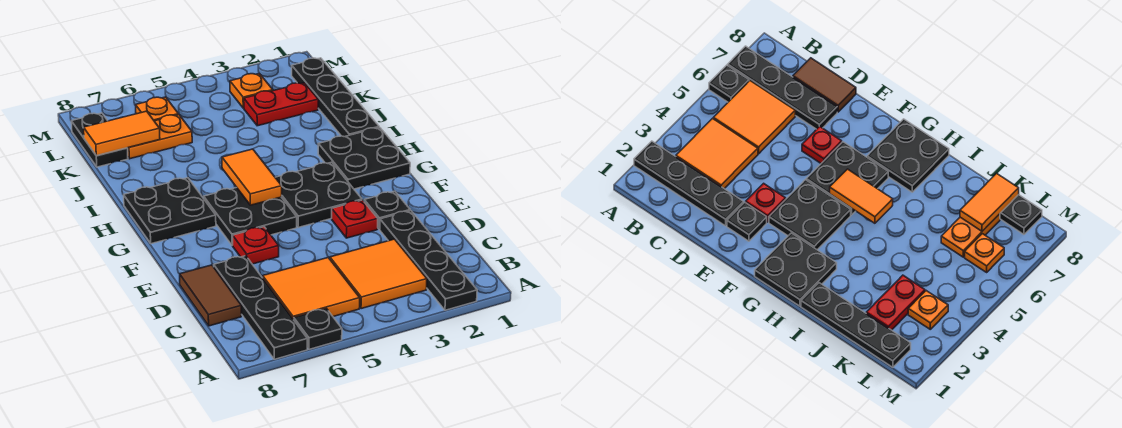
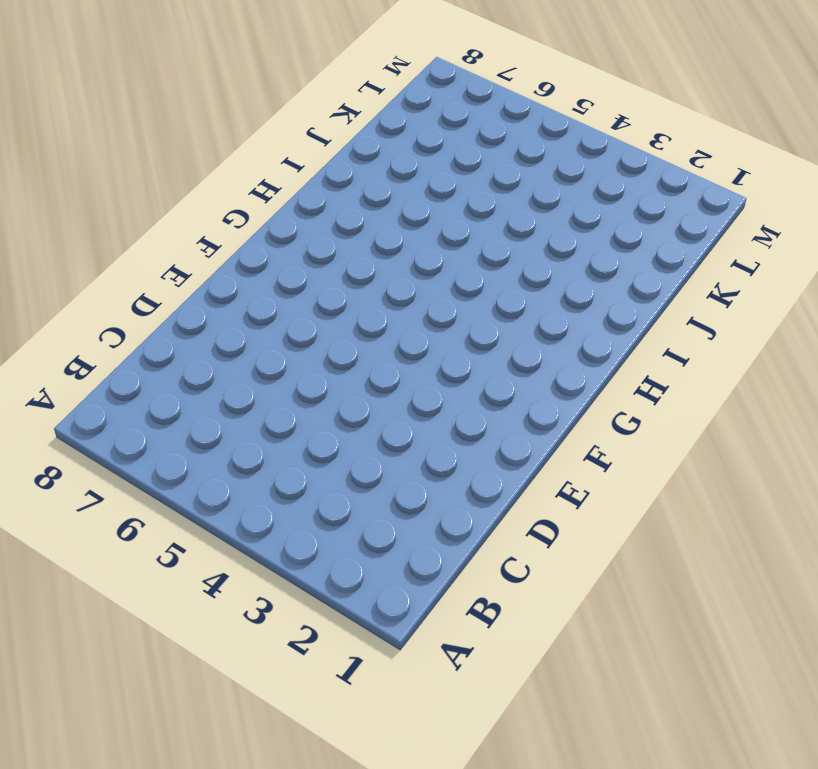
none -> black plate A2:D2 level 1
none -> black plate A6 level 1
none -> black plate A7:D7 level 1

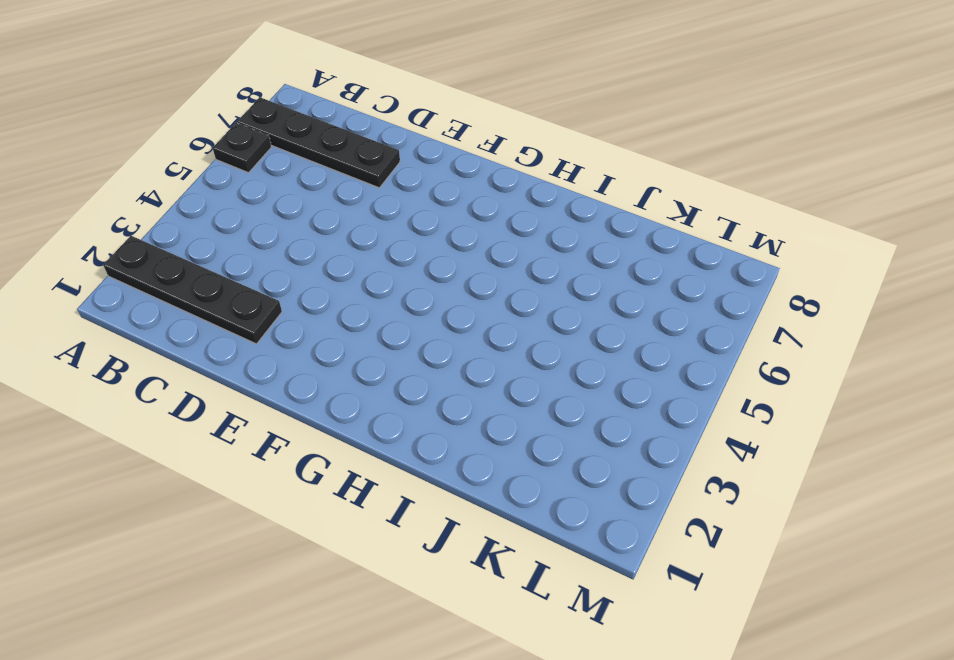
none -> orange tile B3:C4 level 1
none -> orange tile B5:C6 level 1
none -> brown tile C8:D8 level 1

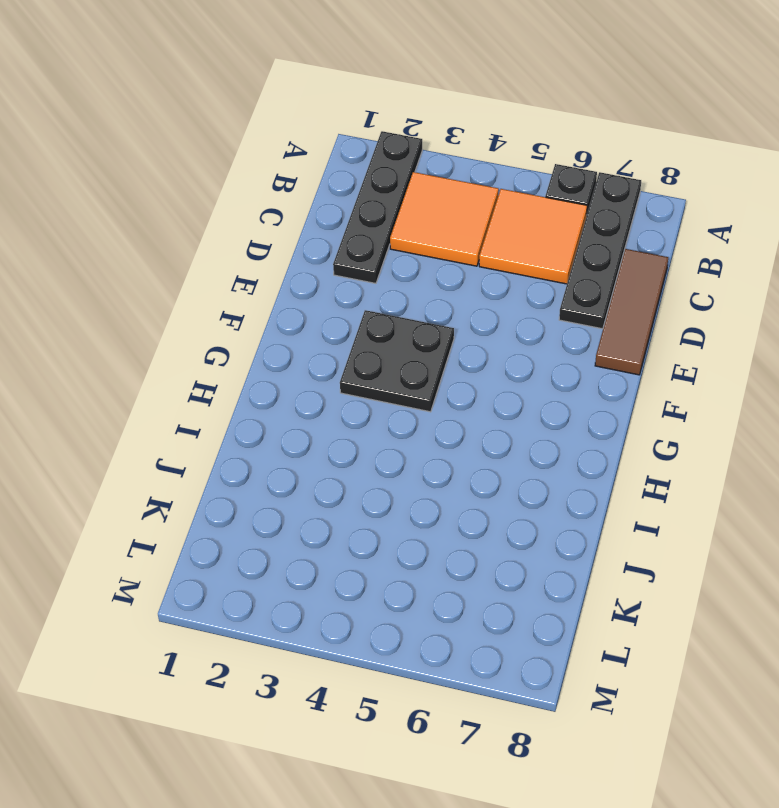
brown tile C8:E8 level 1 -> brown tile C8:D8 level 1
none -> black plate E2 level 1
none -> red plate E3 level 1
none -> red plate E6 level 1

